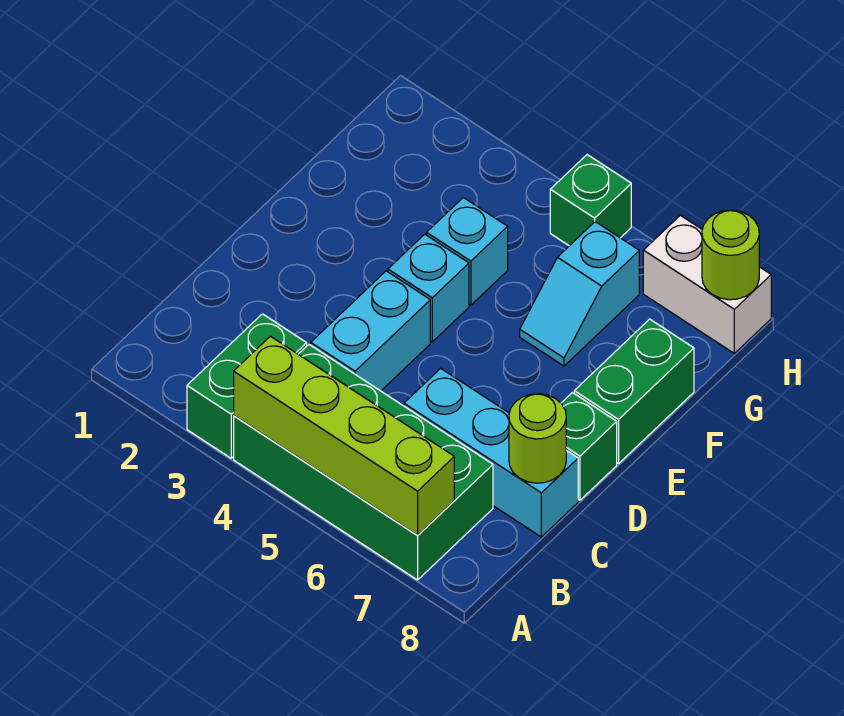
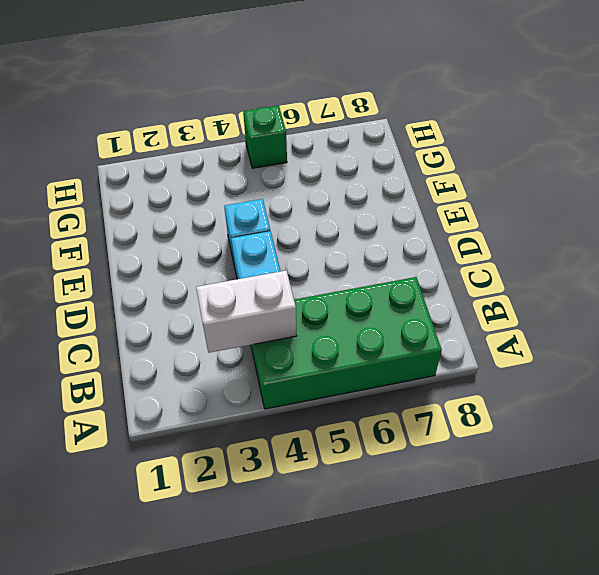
white brick B3:B4 level 2 -> white brick H7:H8 level 1
none -> green brick A3:B3 level 1
none -> cyan brick C6:C8 level 1
none -> green brick D8 level 1

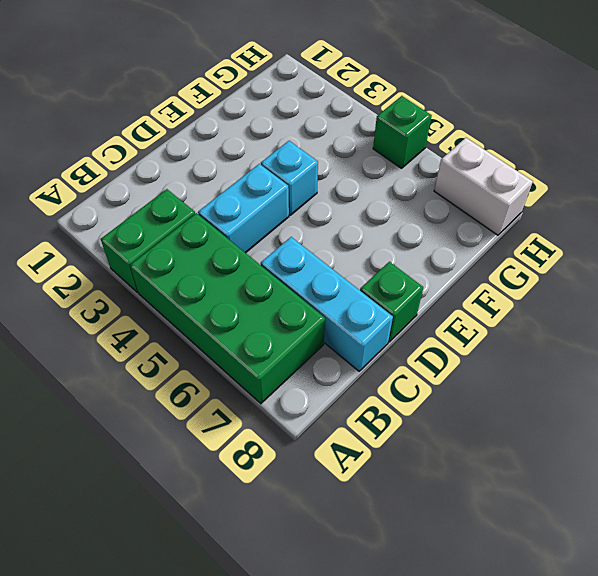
none -> green brick E8:F8 level 1
none -> cyan brick F4 level 1
none -> cyan slope F6:G6 level 1 top G

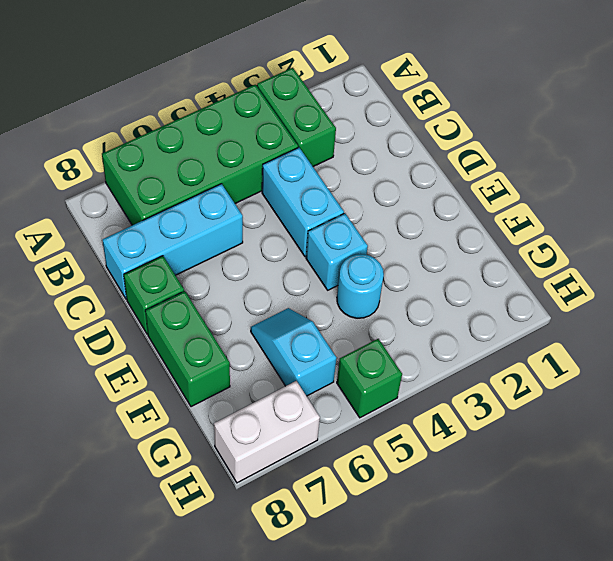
cyan round brick F4 level 1 -> cyan brick F4 level 1
none -> lime brick A4:A7 level 2
none -> lime round brick C8 level 2
none -> lime round brick H8 level 2

